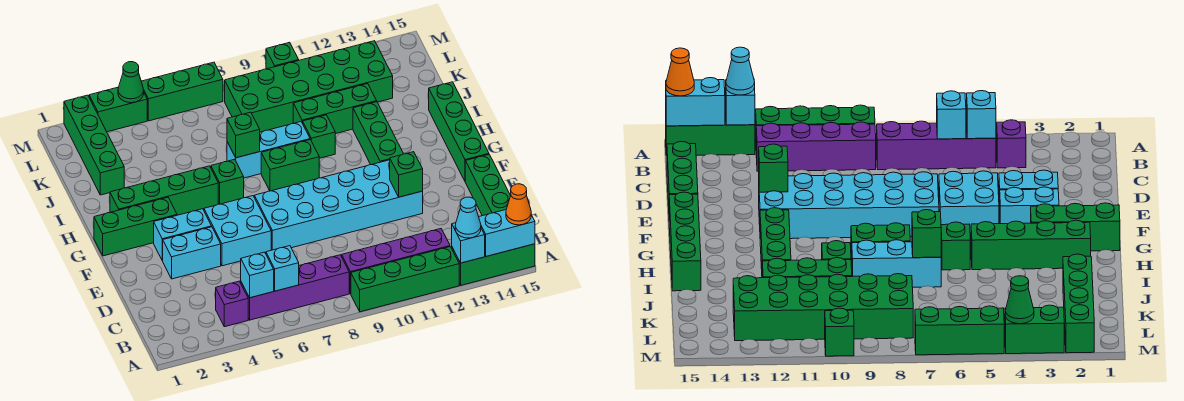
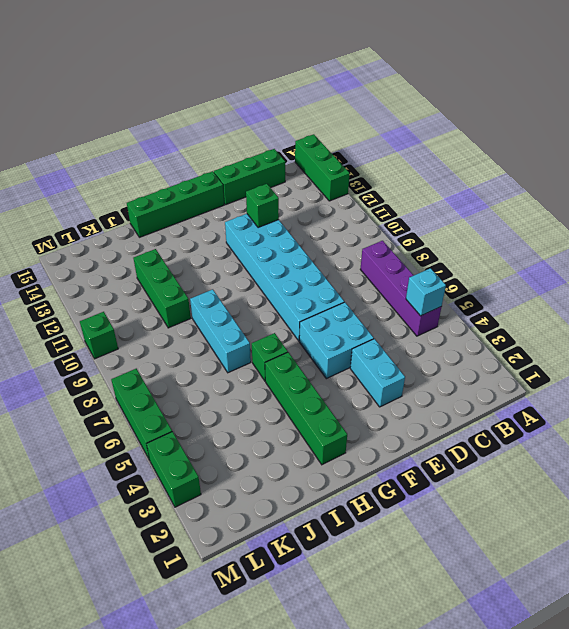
none -> green brick A9:A12 level 1
none -> purple brick B4 level 1
none -> purple brick B9:B12 level 1
none -> cyan brick F3:F4 level 1

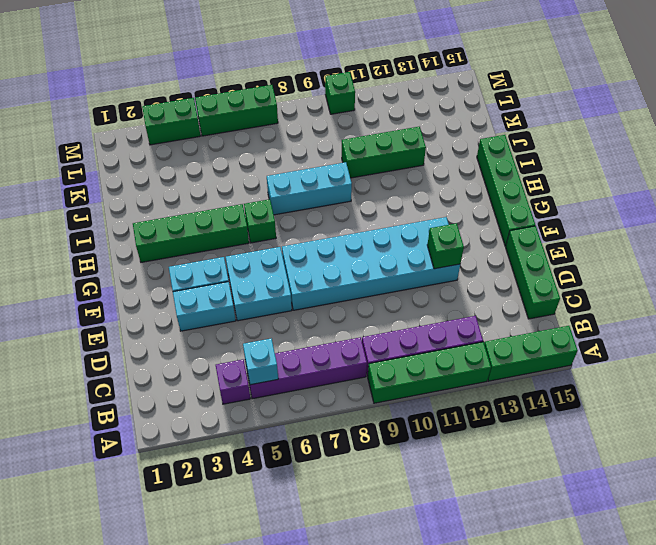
none -> green brick G1:G3 level 1
none -> green brick G12:I12 level 1
none -> green brick H8:H9 level 1
none -> green brick I10 level 1

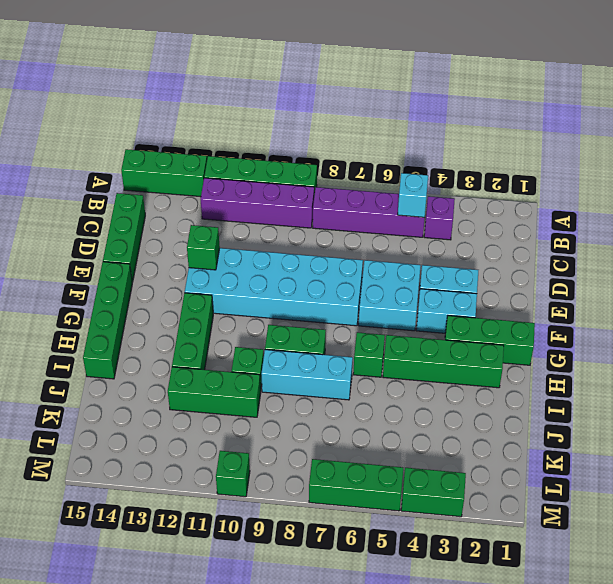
none -> green brick J2:M2 level 1
none -> green brick K8:L13 level 1
none -> cyan brick A13 level 2
none -> cyan brick A14:A15 level 2

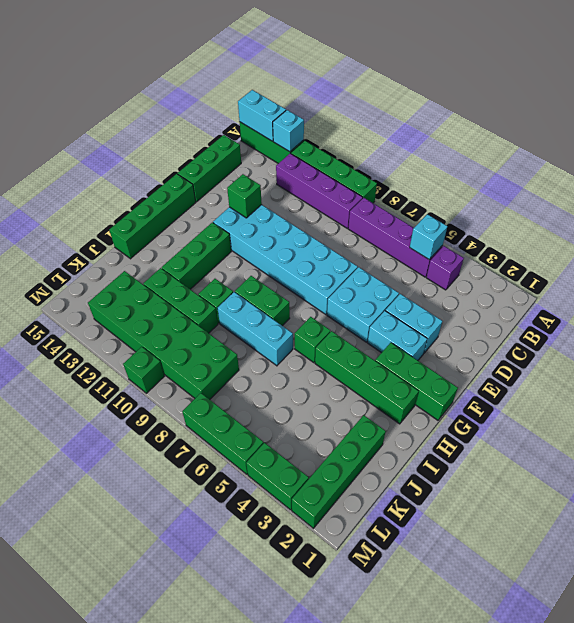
none -> cyan brick B6 level 2
none -> green brick I7 level 2
none -> green cone M4 level 2
none -> cyan cone A13 level 3

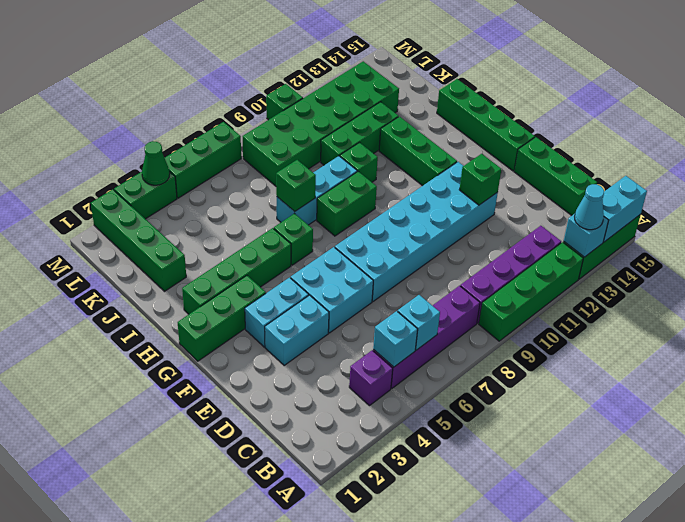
none -> orange cone A15 level 3

